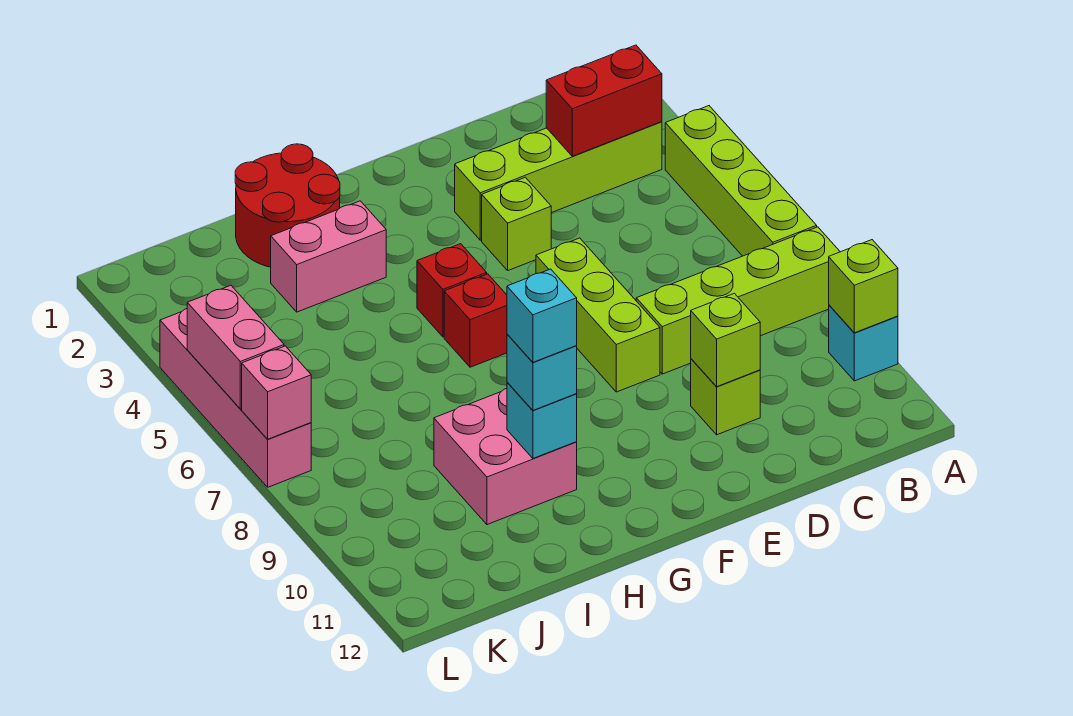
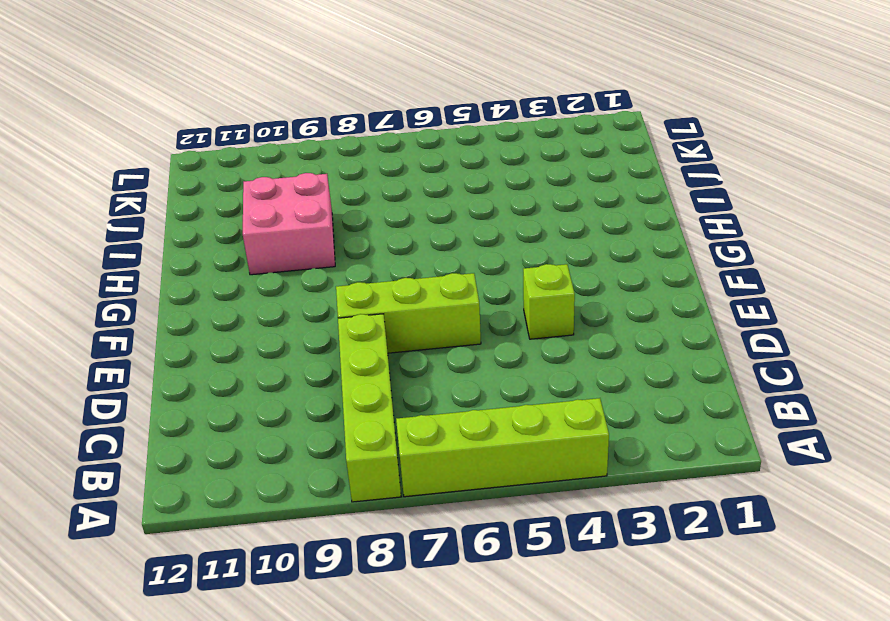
none -> cyan brick A10 level 1
none -> lime brick B3:E3 level 1
none -> lime brick D10 level 1

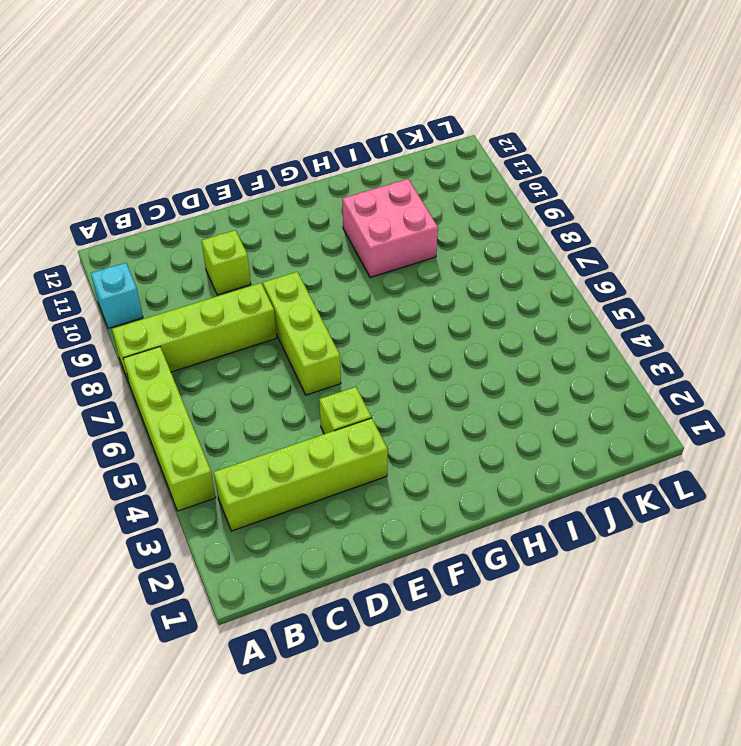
none -> red brick G5 level 1
none -> red brick G6 level 1
none -> red round brick H1:I2 level 1

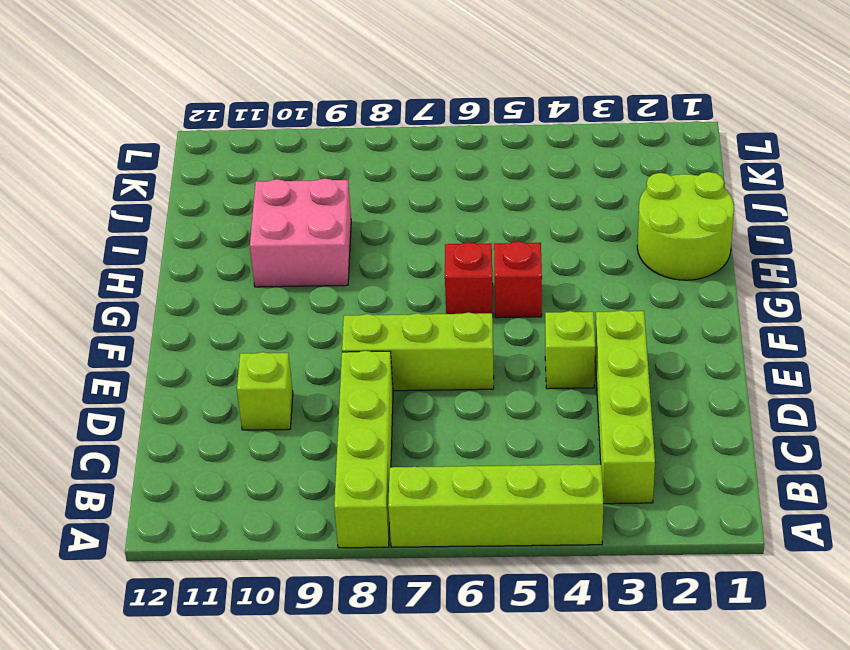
lime round brick H1:I2 level 1 -> red round brick H1:I2 level 1
none -> cyan brick A10 level 1
none -> pink brick H3:I3 level 1
none -> pink brick L4:L7 level 1

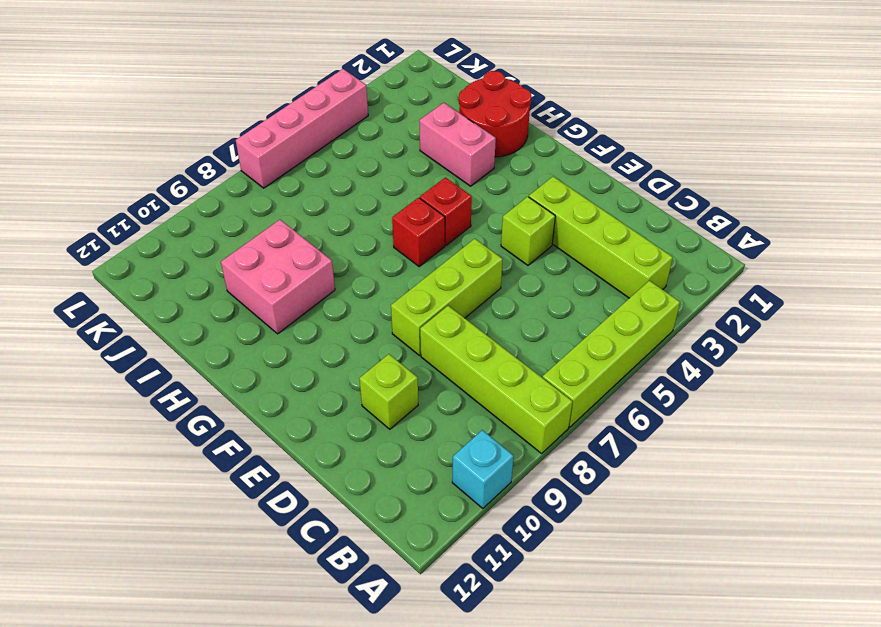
none -> lime brick A10 level 2
none -> red brick B3:C3 level 2
none -> lime brick D10 level 2

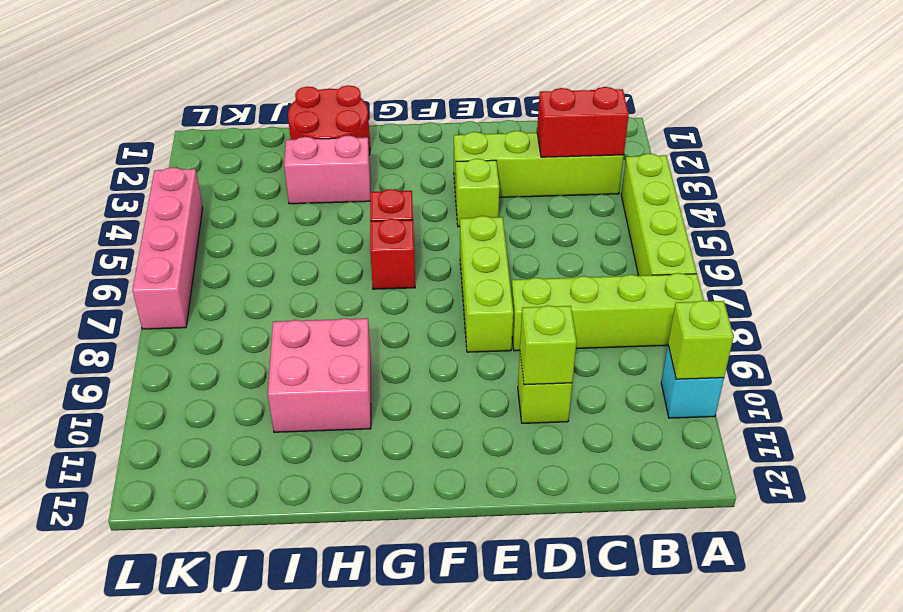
none -> cyan brick H10 level 2
none -> pink brick L5:L6 level 2
none -> pink brick L7 level 2

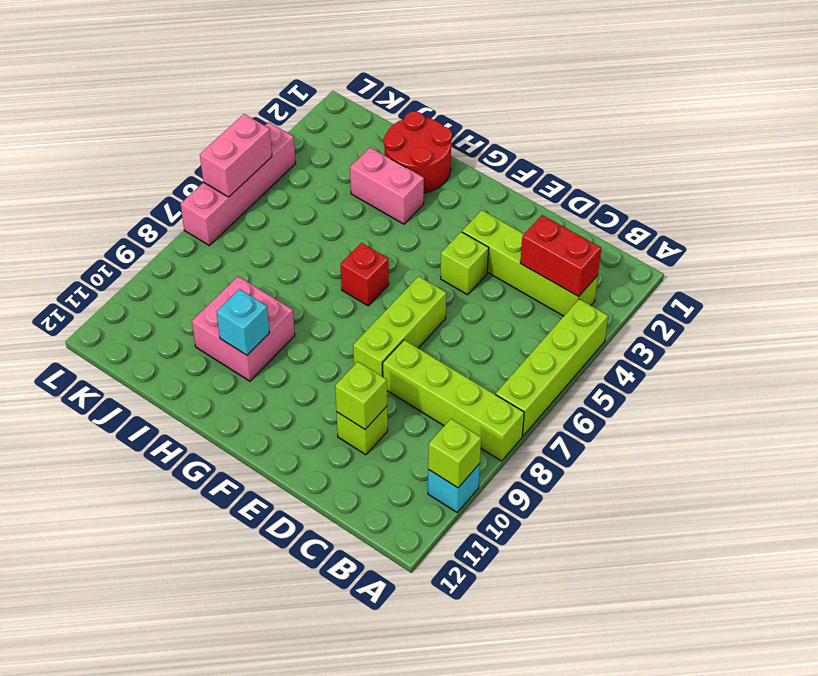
none -> red brick G5 level 1
none -> pink brick L7 level 2
none -> cyan brick H10 level 3

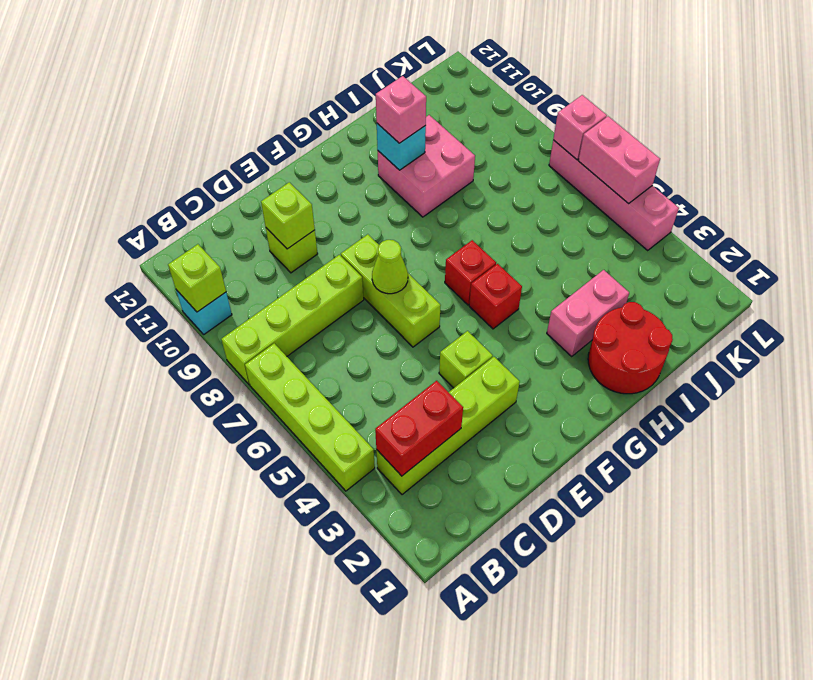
lime cone E7 level 2 -> none
pink brick H10 level 3 -> cyan brick H10 level 3
none -> cyan brick H10 level 4

